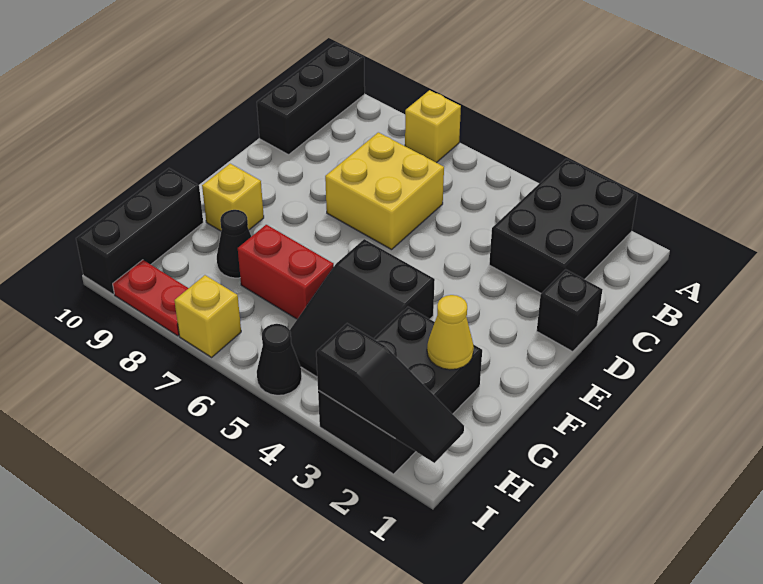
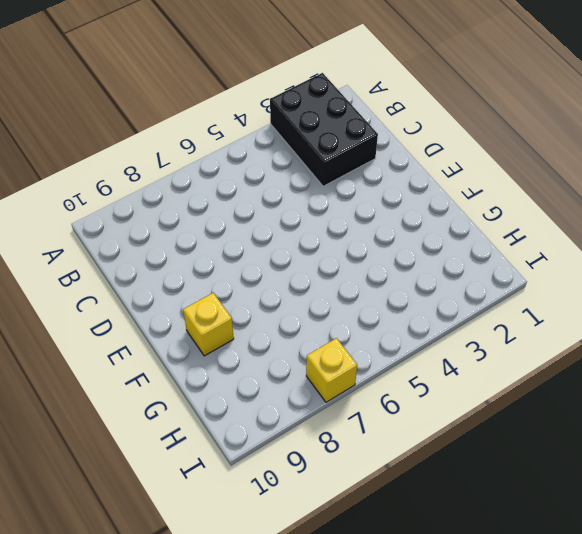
none -> yellow brick A7 level 1
none -> black brick A10:C10 level 1
none -> yellow brick C6:D7 level 1

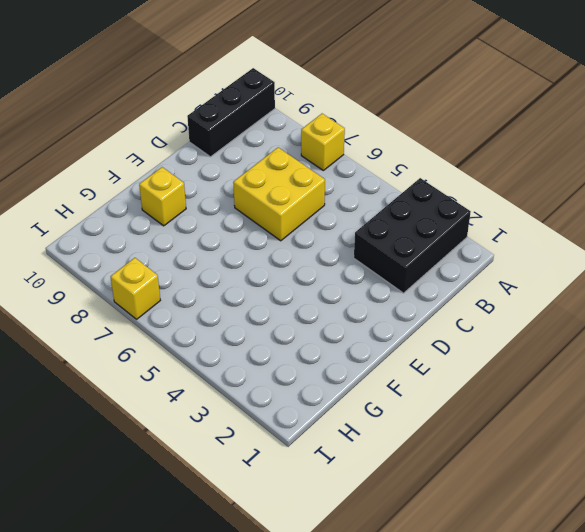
none -> black brick D1 level 1
none -> black slope F4:H5 level 1 top F
none -> black brick G2:I3 level 1

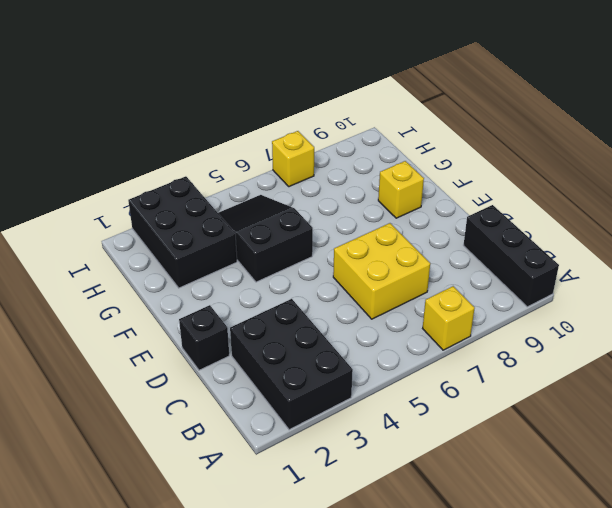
none -> red brick G6:G7 level 1
none -> black cone G8 level 1
none -> black brick G10:I10 level 1

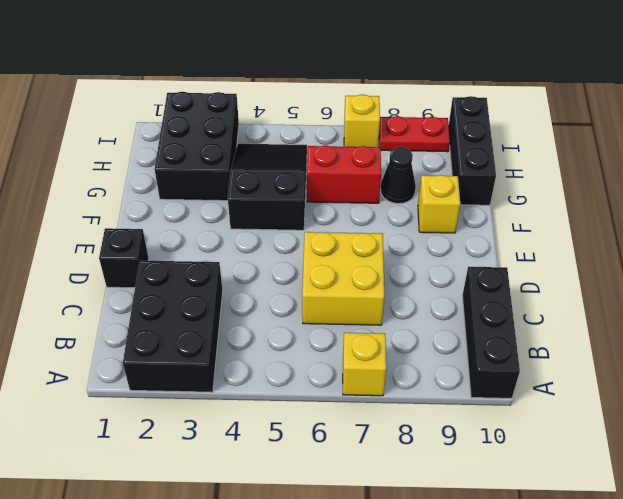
none -> black cone I5 level 1
none -> yellow cone G2 level 2
none -> black slope I1:I3 level 2 top 3

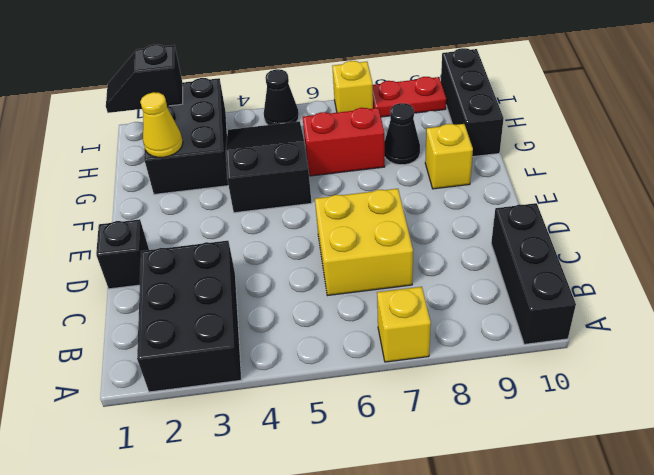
black slope I1:I2 level 2 top 2 -> black slope I1:I3 level 2 top 3

